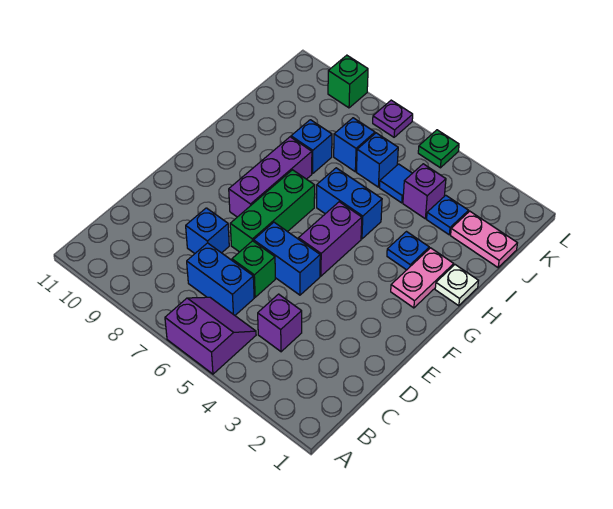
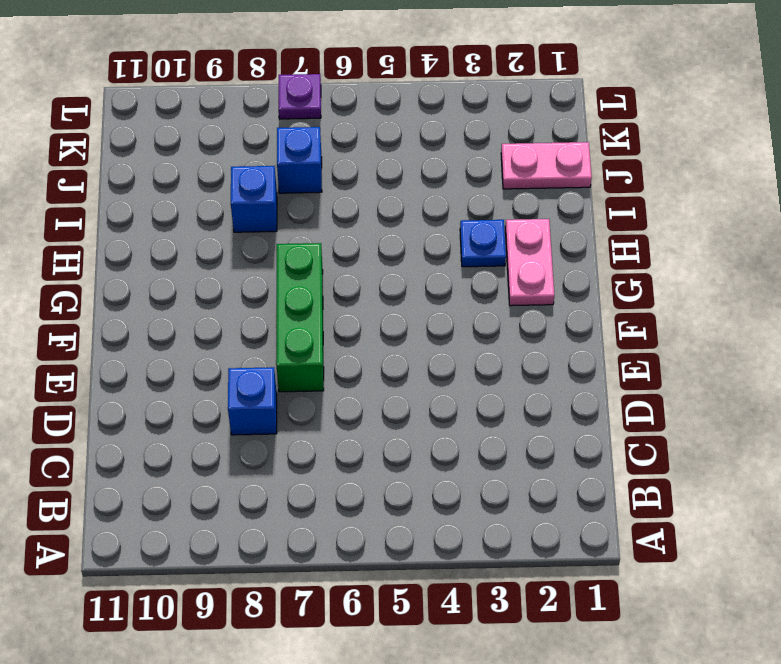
none -> purple slope A5:B6 level 1 top A
none -> purple brick C4 level 1
none -> blue brick C6:C7 level 1

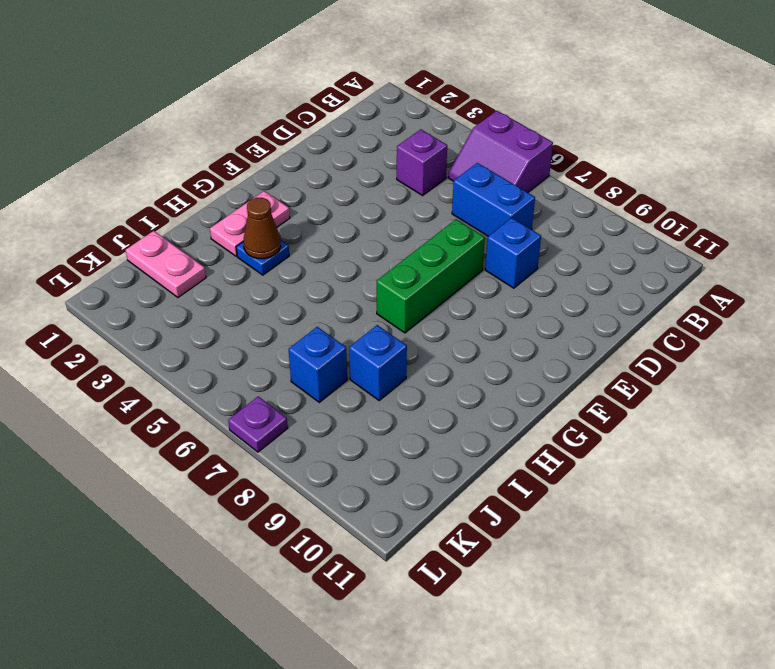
brown cone H3 level 2 -> none
none -> green brick D6 level 1
none -> blue brick E5:E6 level 1
none -> purple brick F5:G5 level 1

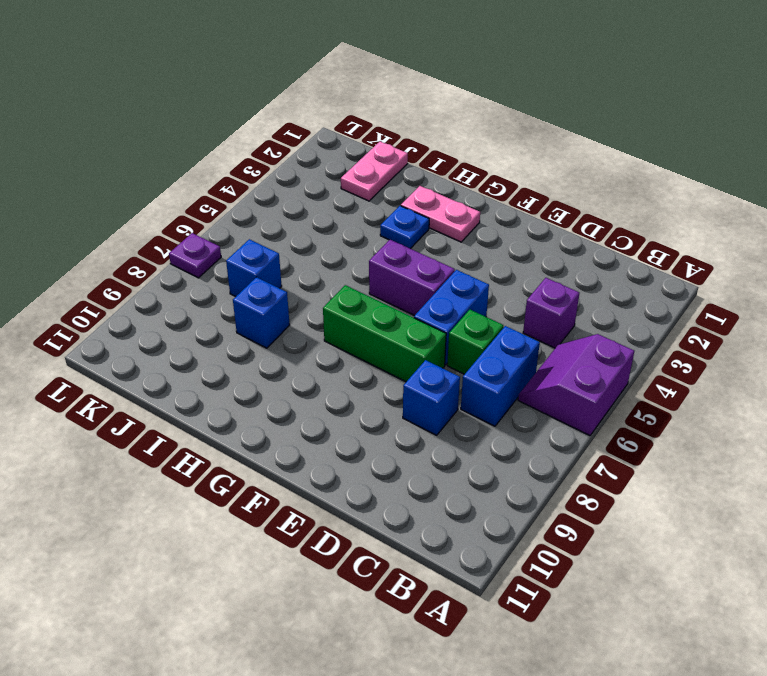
none -> purple brick F8:H8 level 1
none -> white plate H1 level 1
none -> blue brick H5:H6 level 1

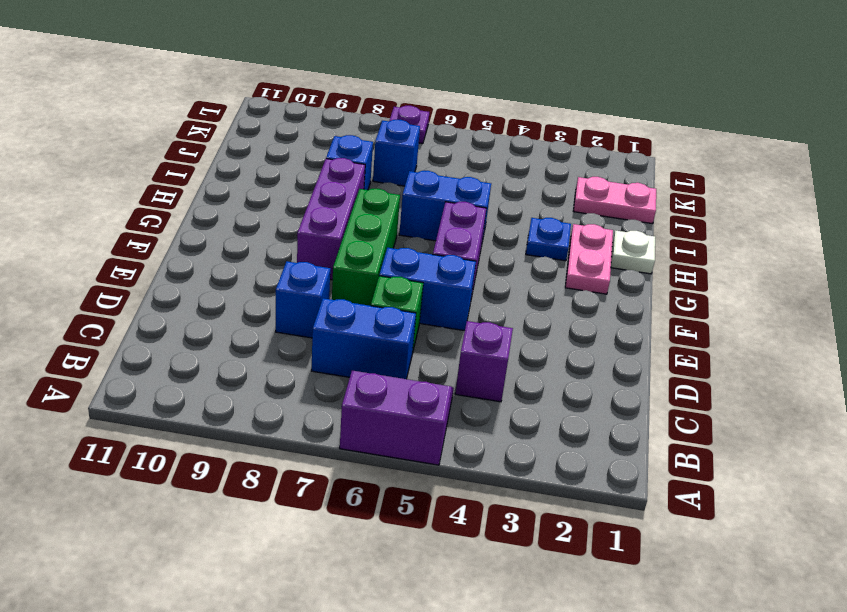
none -> blue plate J3 level 1
none -> purple brick J4 level 1
none -> blue tile J5 level 1

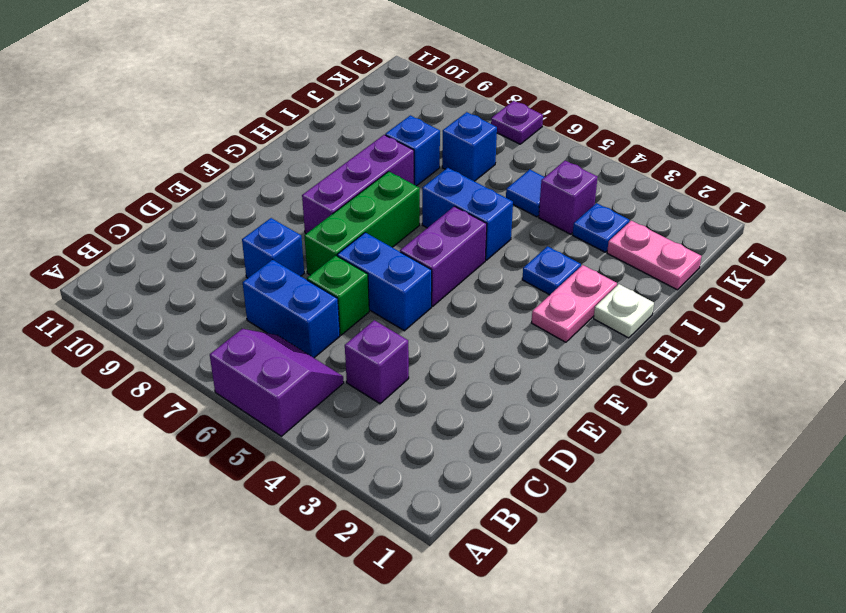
none -> blue brick J6 level 1
none -> green plate L5 level 1
none -> green brick L9 level 1

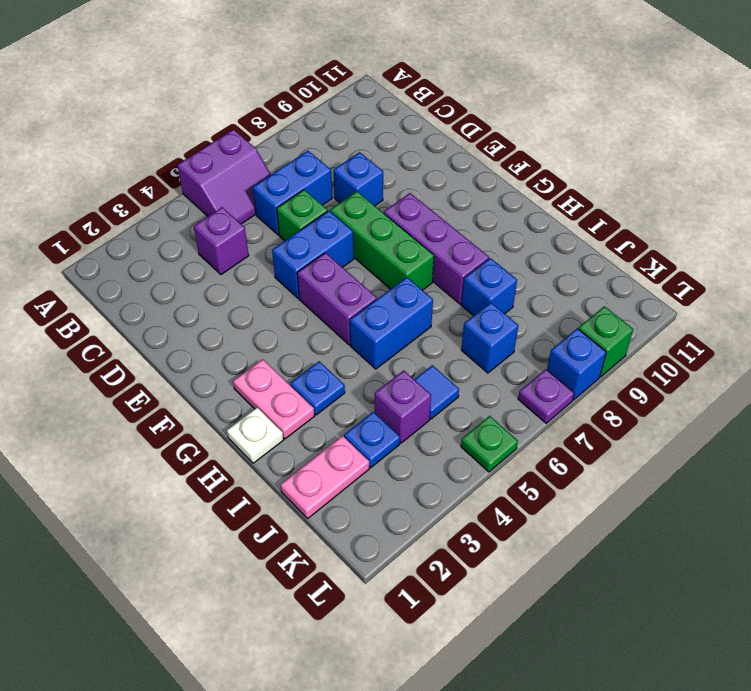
blue brick L8 level 1 -> blue brick J6 level 1

